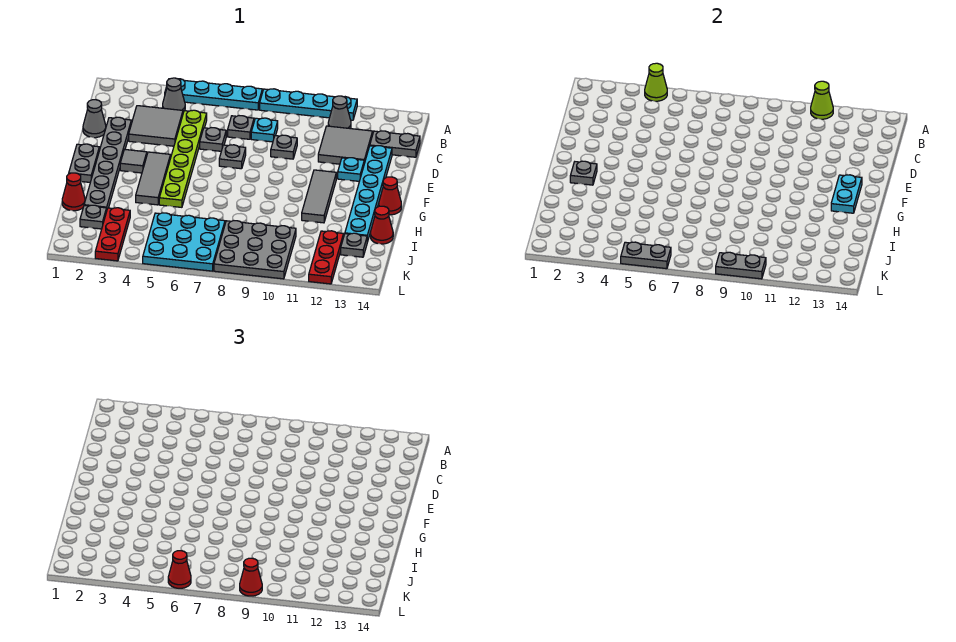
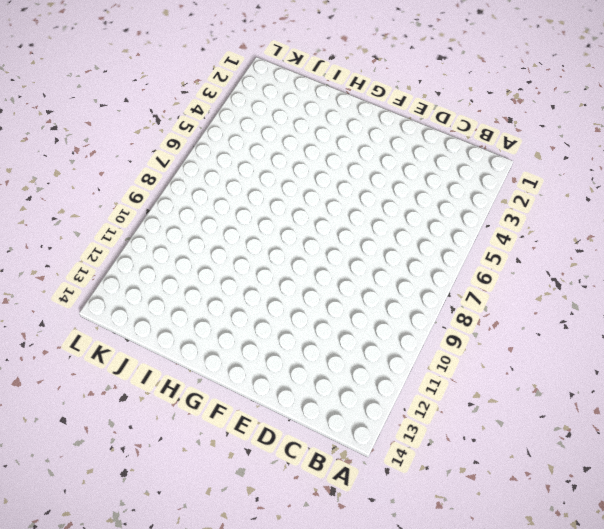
none -> cyan plate A4:A7 level 1
none -> cyan plate A8:A11 level 1
none -> grey cone B4 level 1
none -> grey cone B11 level 1

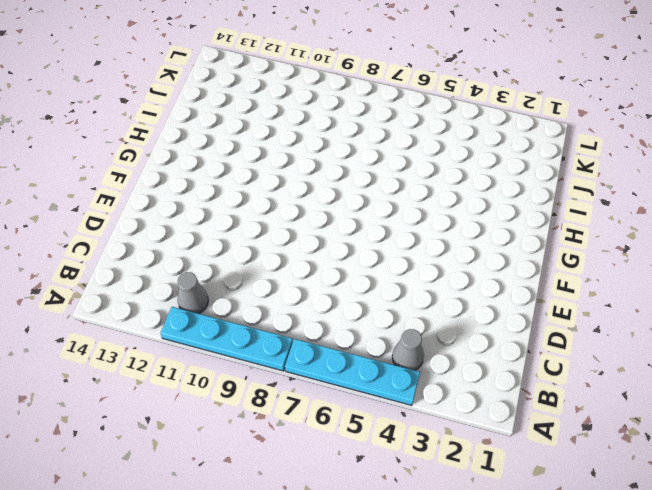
none -> grey tile C3:D4 level 1
none -> lime plate C5:H5 level 1
none -> grey plate C7 level 1
none -> cyan plate C8 level 1

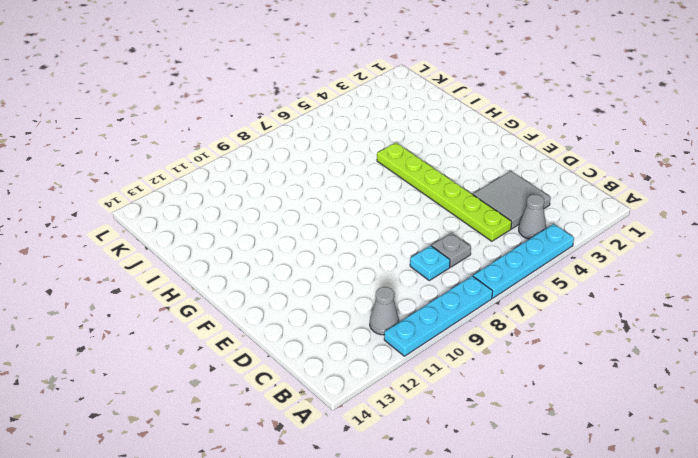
none -> grey tile C11:D12 level 1
none -> grey plate C13:C14 level 1
none -> grey cone D1 level 1
none -> grey plate D2:I2 level 1

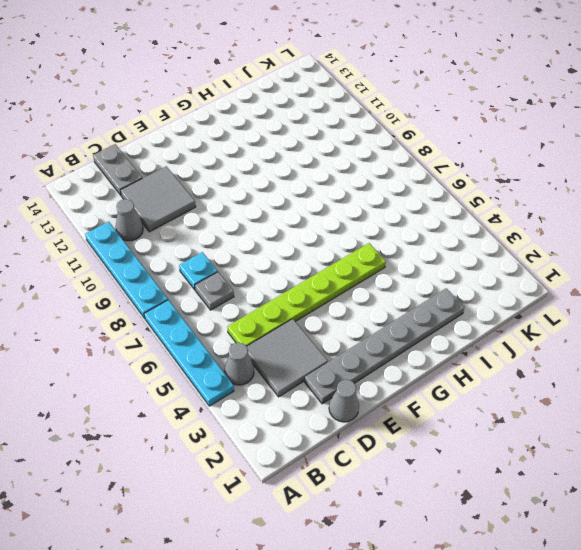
none -> grey plate D6 level 1
none -> grey plate D9 level 1
none -> cyan plate D13:I13 level 1
none -> grey plate E7 level 1

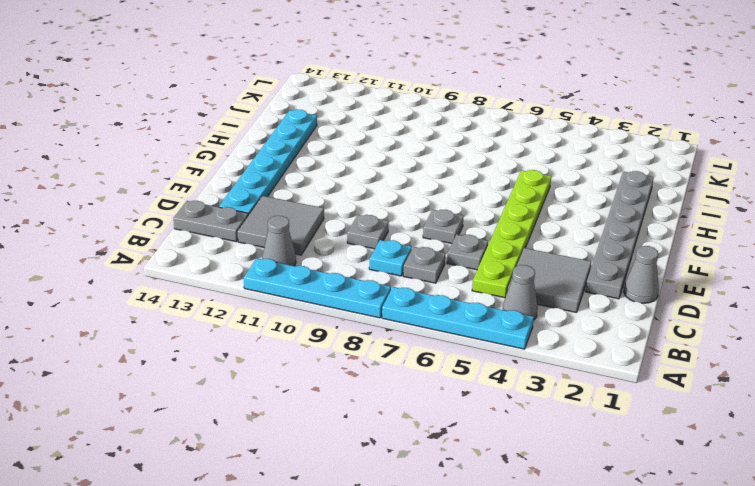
none -> cyan plate E12 level 1
none -> grey plate F1:G1 level 1
none -> grey tile F3 level 1
none -> grey tile F4:H4 level 1

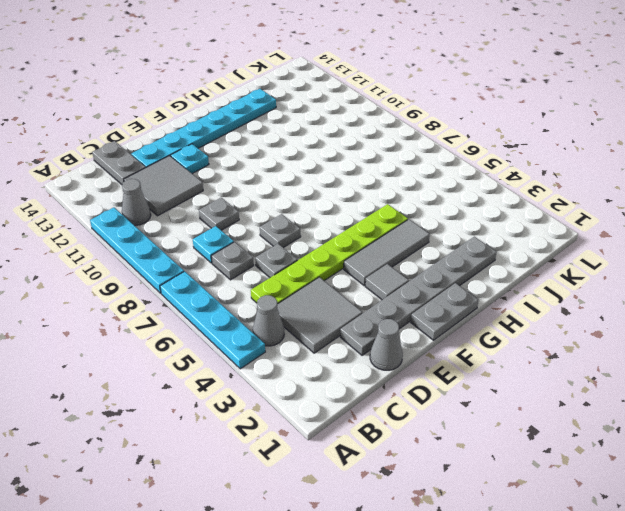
none -> grey tile F11:H11 level 1
none -> red cone G14 level 1
none -> red cone I1 level 1
none -> red cone I14 level 1

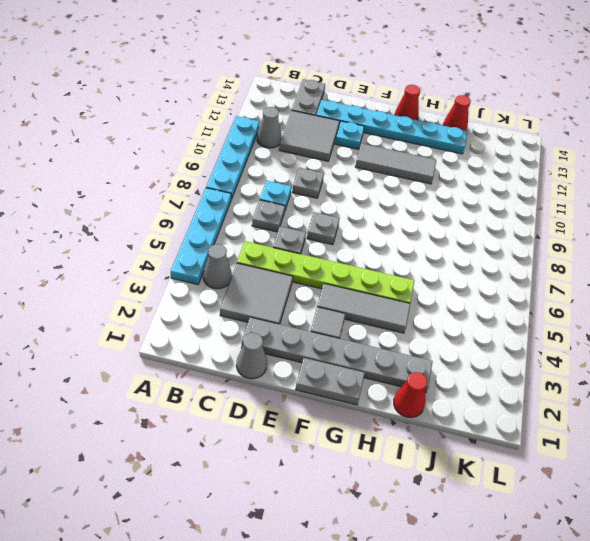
none -> grey plate J2 level 1
none -> red plate J3:L3 level 1
none -> cyan plate J5:L7 level 1
none -> grey plate J8:L10 level 1

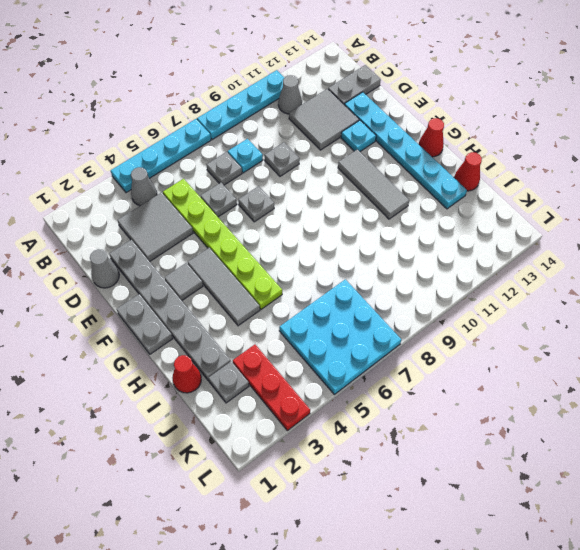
none -> grey plate J8:L10 level 1
none -> red plate J12:L12 level 1
none -> grey plate J13 level 1
none -> lime cone A4 level 2

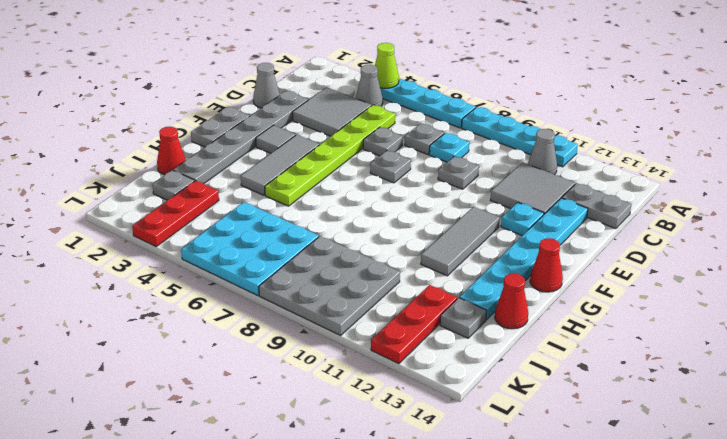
none -> lime cone A11 level 2
none -> cyan plate F13:G13 level 2
none -> grey plate G2 level 2
none -> grey plate L5:L6 level 2

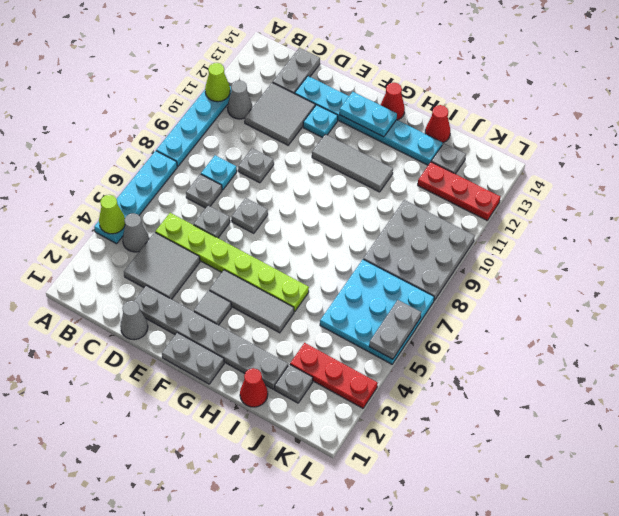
none -> grey plate G2 level 2
none -> grey plate L9:L10 level 2
none -> red cone L6 level 3
none -> red cone L9 level 3

